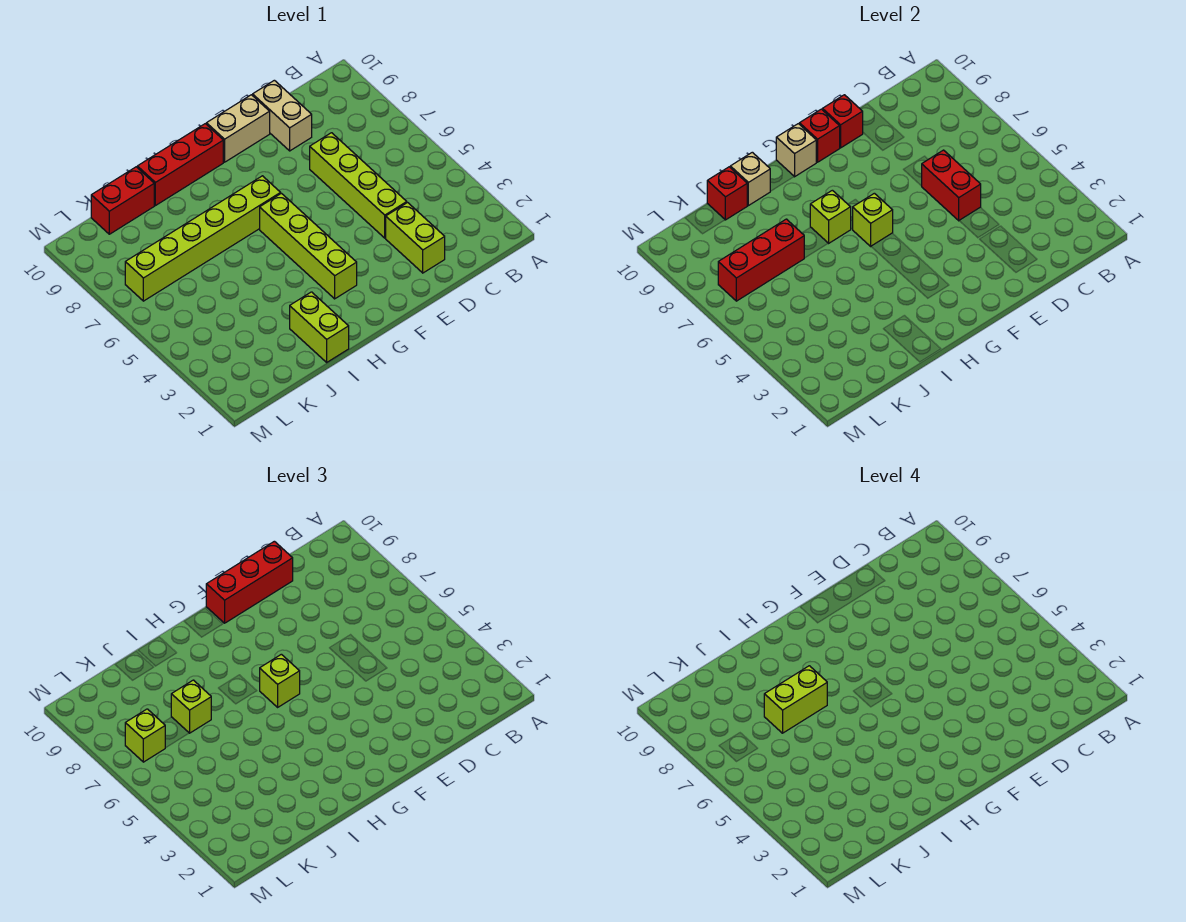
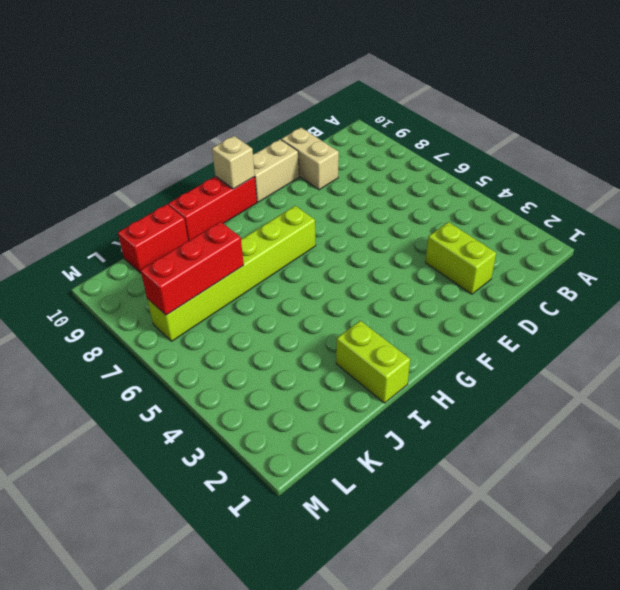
none -> lime brick D4:D7 level 1
none -> lime brick G3:G6 level 1
none -> red brick D5:D6 level 2

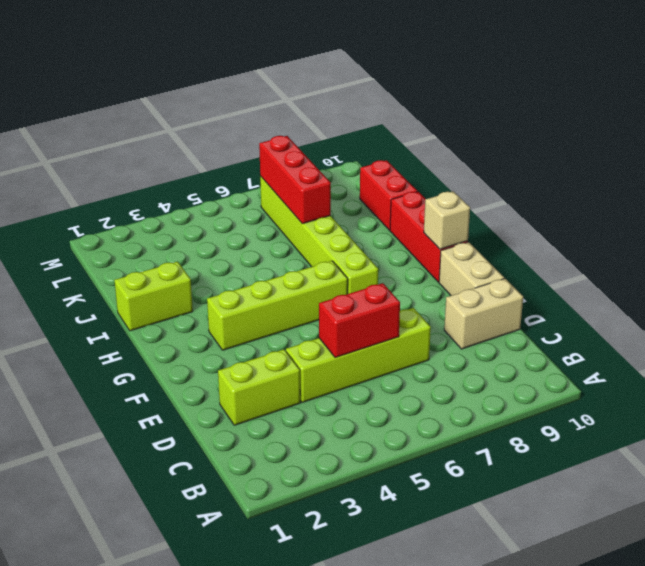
none -> red brick E10 level 2
none -> red brick F10 level 2
none -> lime brick G6 level 2

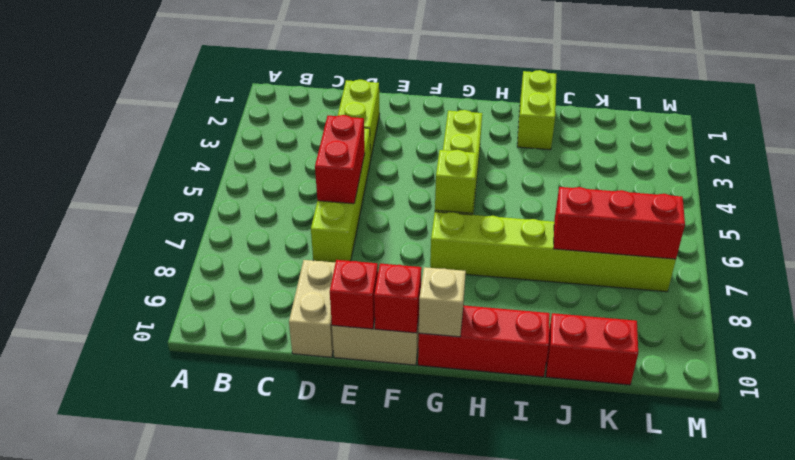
none -> lime brick H7 level 2
none -> tan brick I10 level 2
none -> red brick J10 level 2

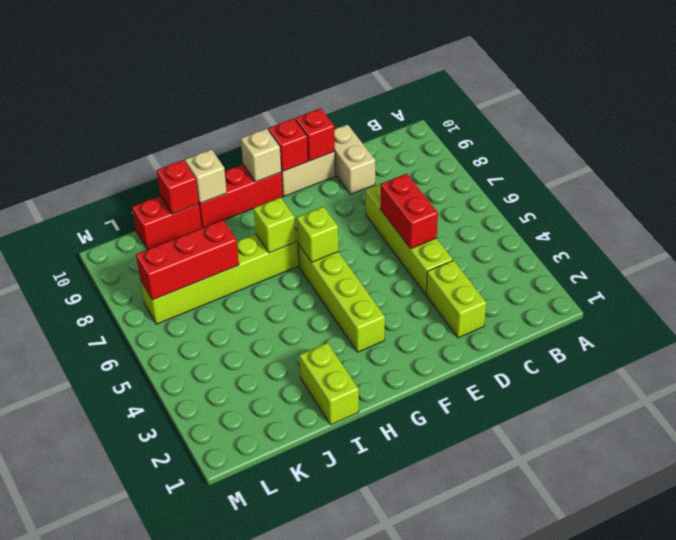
none -> red brick D10:F10 level 3
none -> lime brick G6 level 3
none -> lime brick J7 level 3

